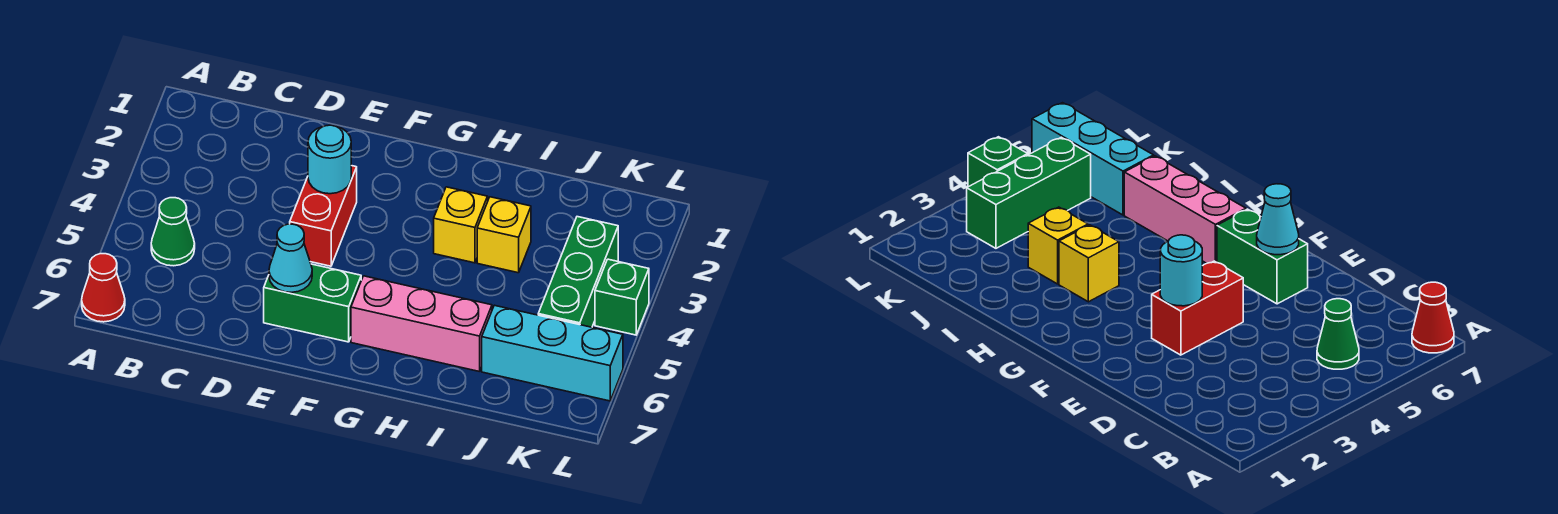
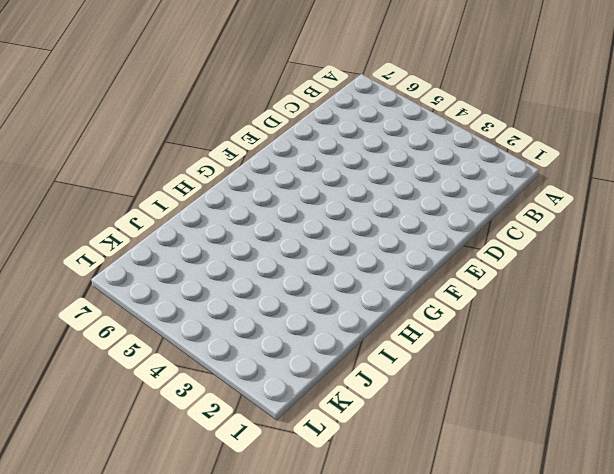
none -> red cone A7 level 1
none -> green cone B5 level 1
none -> red brick E3:E4 level 1

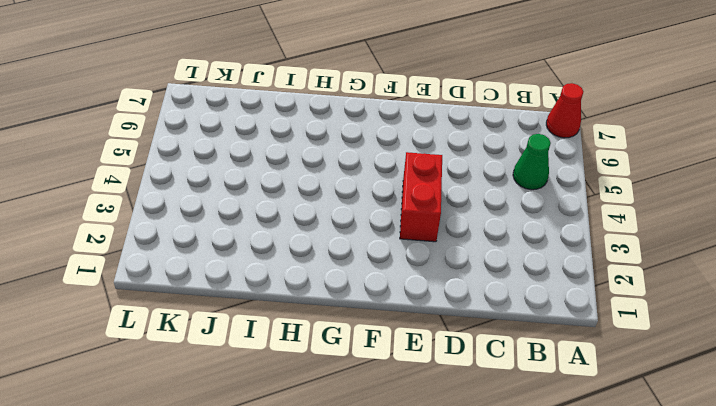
none -> green brick E6:F6 level 1
none -> pink brick G6:I6 level 1
none -> yellow brick H3 level 1

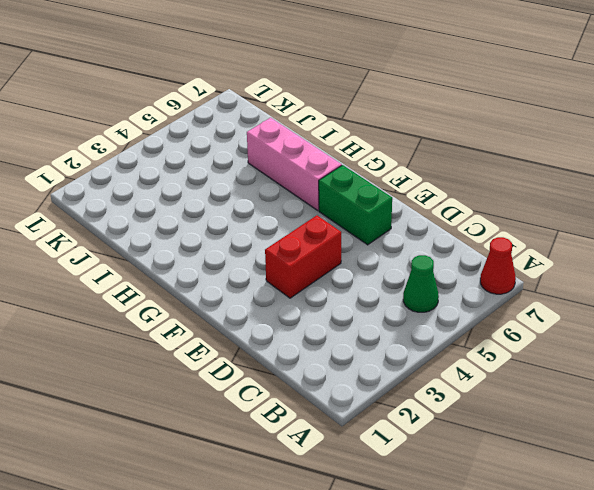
none -> yellow brick H3 level 1
none -> yellow brick I3 level 1
none -> cyan brick J6:L6 level 1

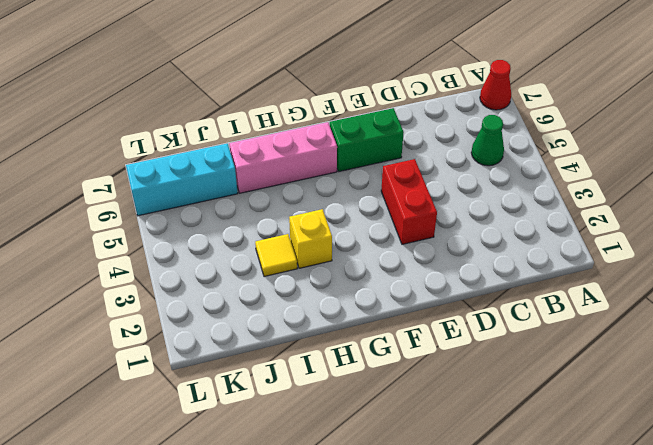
yellow tile I3 level 1 -> yellow brick I3 level 1
none -> green brick K3:K5 level 1
none -> green brick L4 level 1
none -> cyan round brick E3 level 2

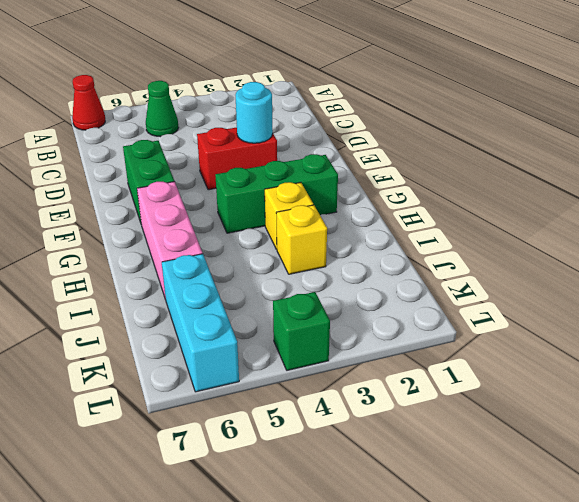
green brick G2:G4 level 1 -> green brick K3:K5 level 1
none -> cyan cone E6 level 2

